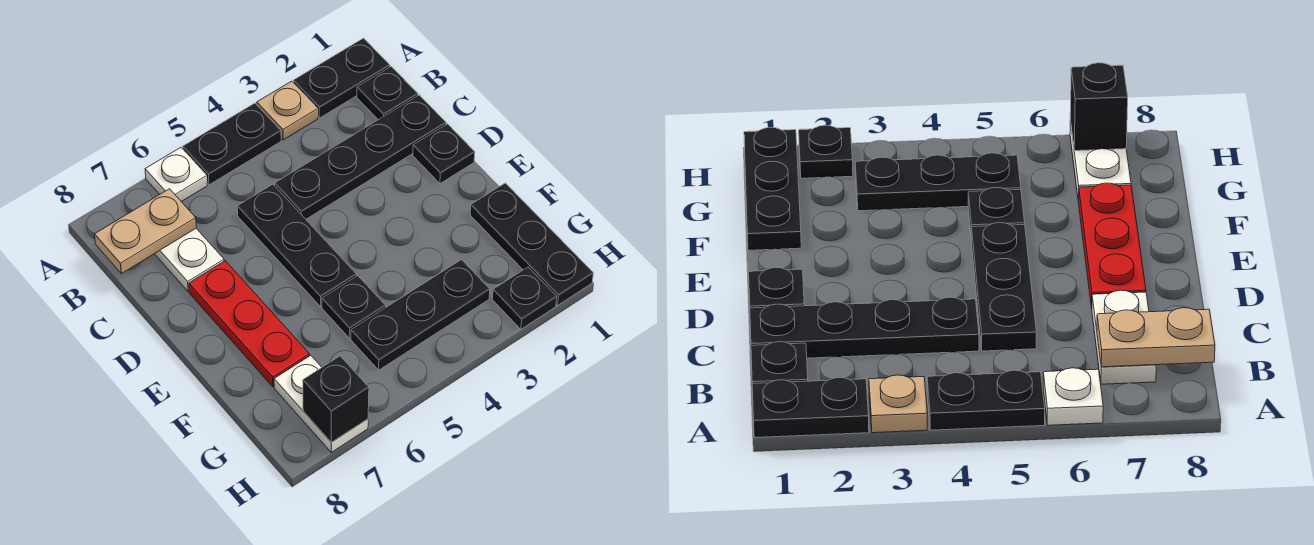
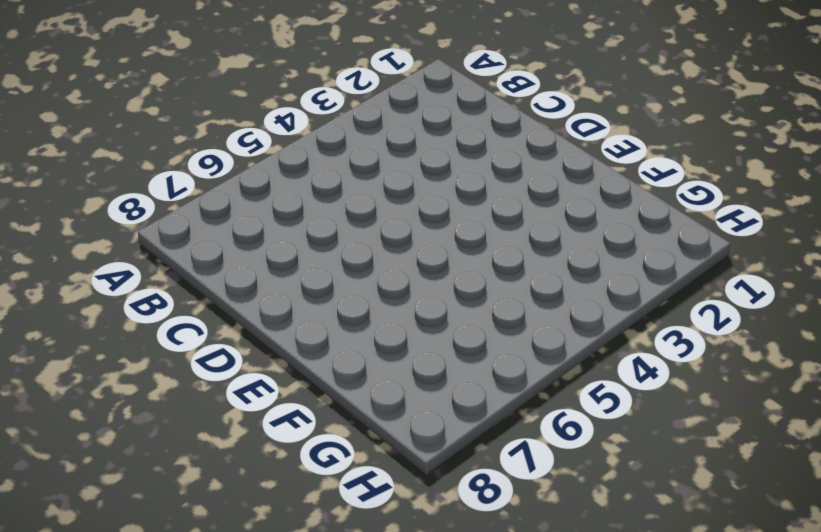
none -> black plate A1:A2 level 1
none -> tan plate A3 level 1
none -> black plate A4:A5 level 1

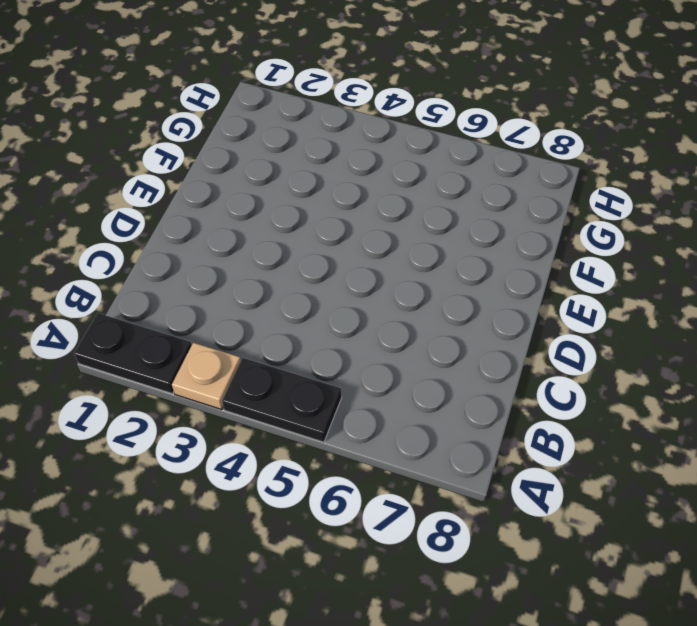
none -> white plate A6 level 1
none -> black plate B1 level 1
none -> white plate B7:C7 level 1

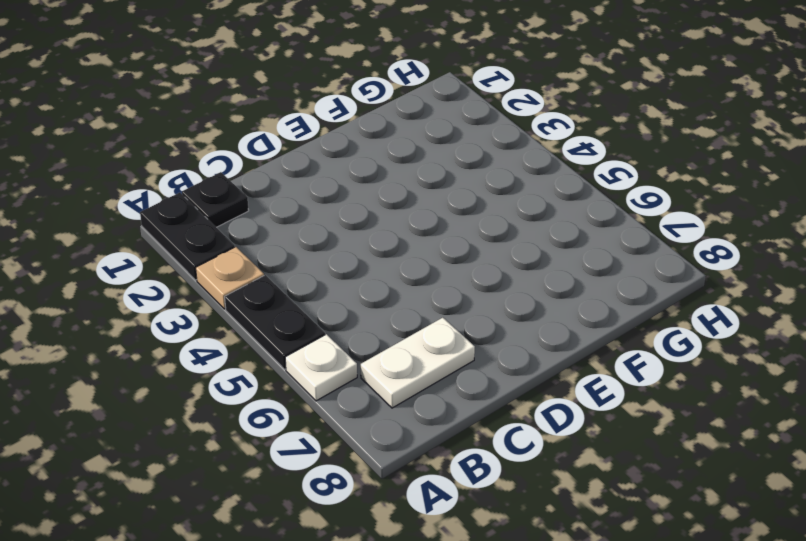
none -> black plate C1:C4 level 1
none -> black plate C5:E5 level 1
none -> black plate D1 level 1

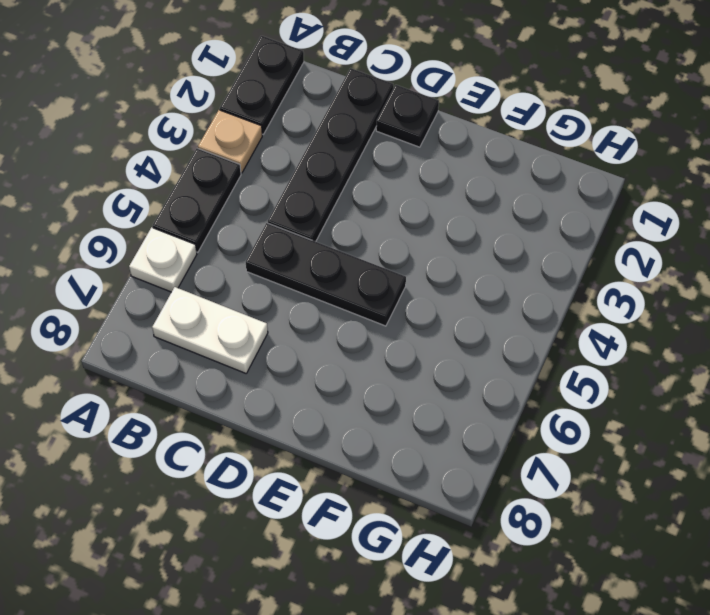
none -> black plate B1 level 1
none -> red plate D7:F7 level 1
none -> black plate F1:H1 level 1

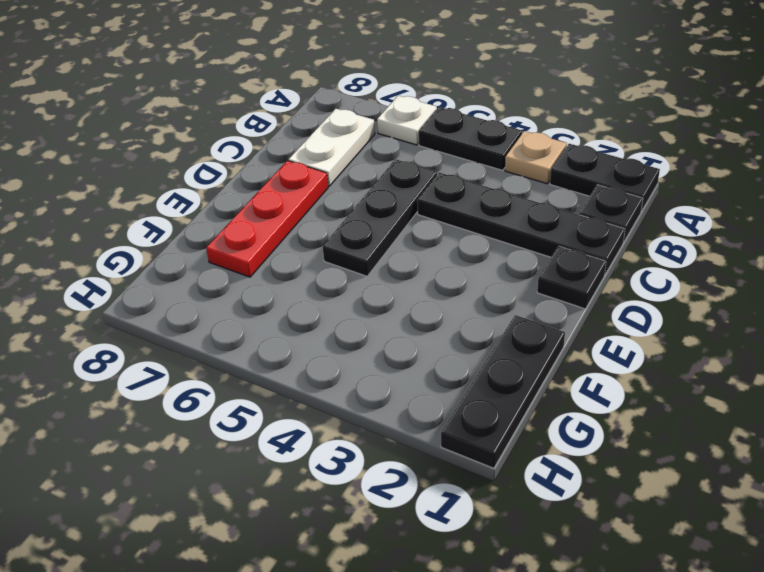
none -> black plate F5 level 1
none -> black plate G3:G5 level 1
none -> white plate G7:H7 level 1

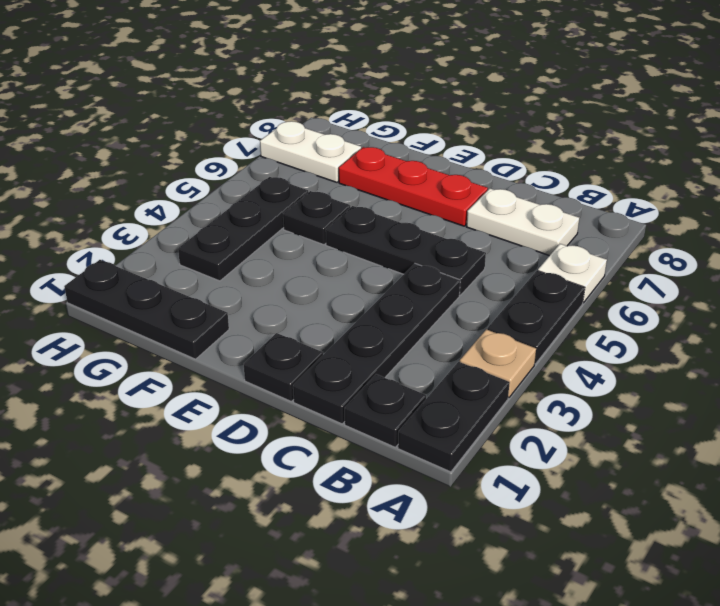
none -> black plate H2 level 1
none -> tan plate B7:B8 level 2
none -> black brick H7 level 2

